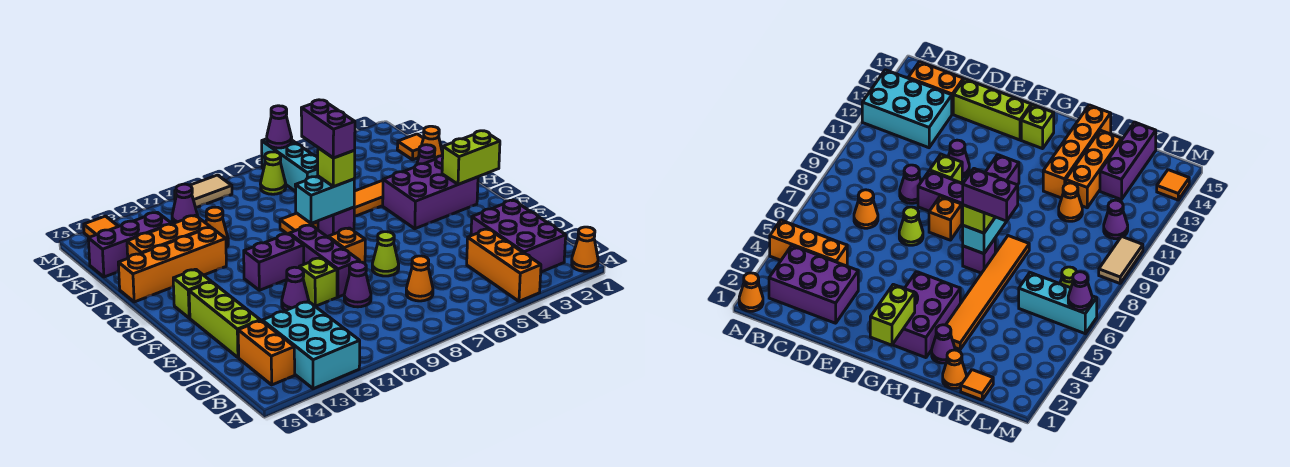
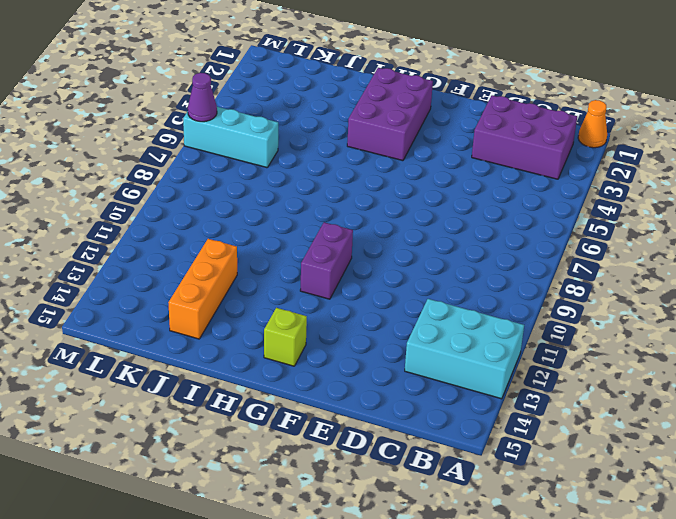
none -> orange brick A4:C4 level 1
none -> orange brick B14:C14 level 1
none -> orange cone C7 level 1
none -> purple cone D9 level 1

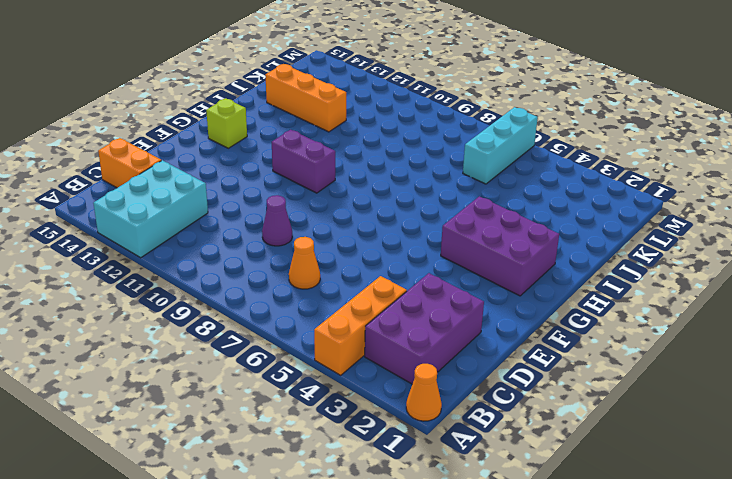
orange brick C14:C15 level 1 -> orange brick B14:C14 level 1
none -> lime brick D14:F14 level 1
none -> lime cone E7 level 1
none -> purple brick E9:G9 level 1
none -> lime brick E10 level 1

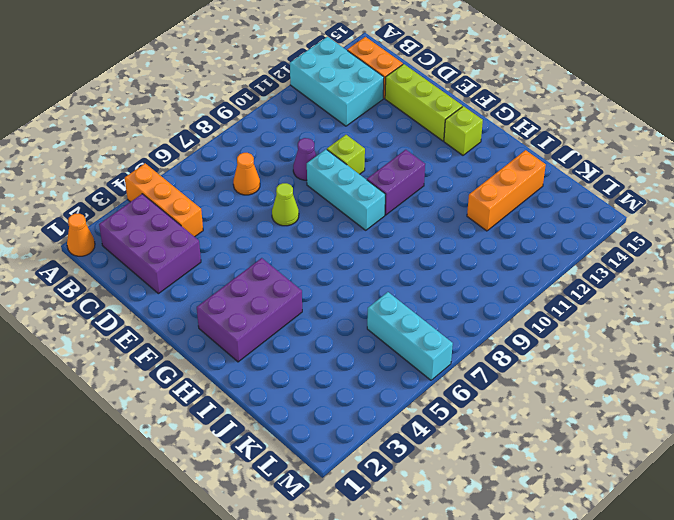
cyan brick E9:G9 level 1 -> purple brick E9:G9 level 1
none -> purple cone E11 level 1
none -> orange brick F8 level 1
none -> purple brick H7 level 1
none -> purple cone I2 level 1

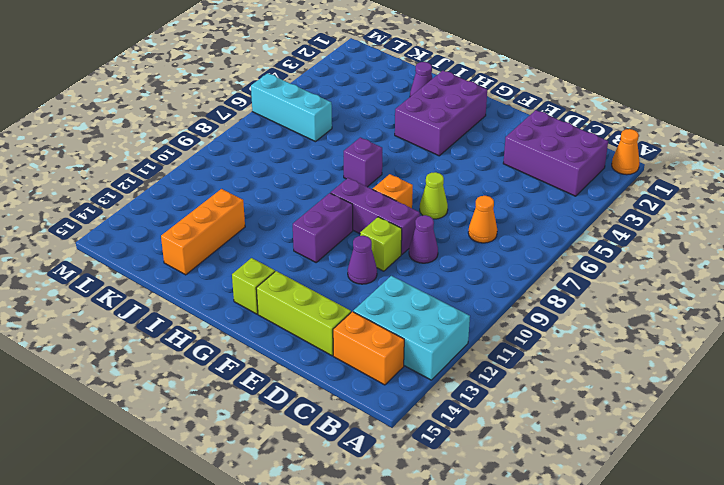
none -> orange brick A4:C4 level 1
none -> orange tile I3:I8 level 1
none -> orange brick I12:I15 level 1
none -> orange cone J1 level 1

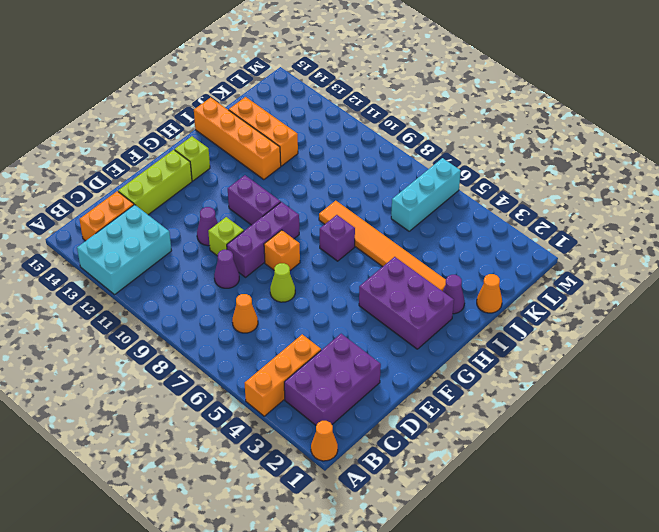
none -> orange cone J11 level 1
none -> orange tile K1 level 1
none -> purple brick K13:K15 level 1
none -> lime cone L7 level 1

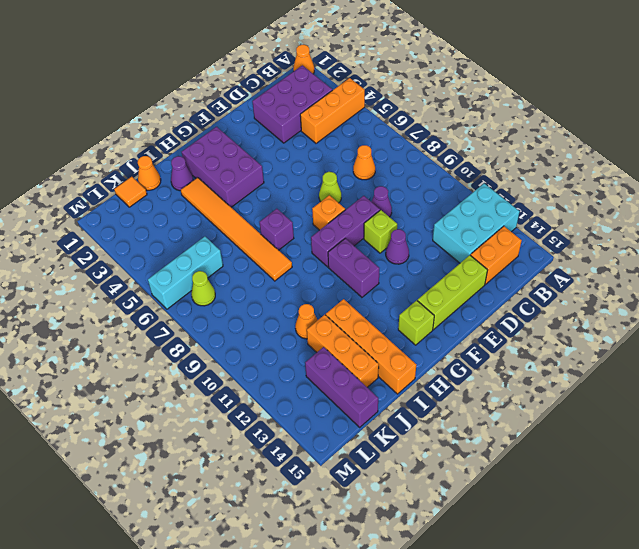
none -> purple cone L11 level 1
none -> tan tile M9:M10 level 1
none -> orange tile M14 level 1
none -> lime brick G1:G2 level 2

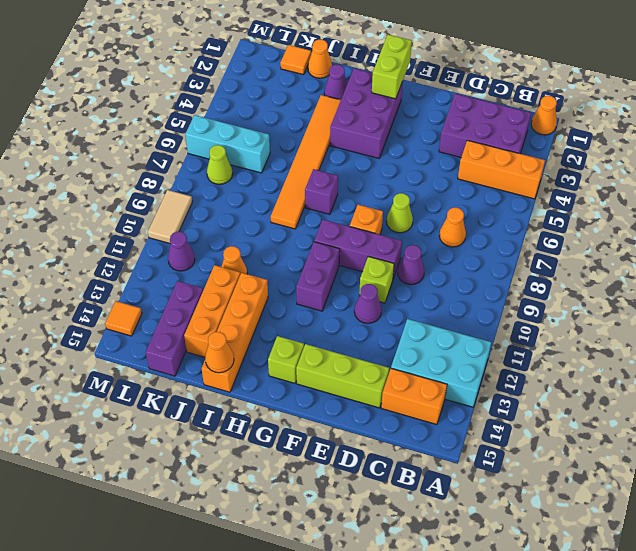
orange cone I15 level 2 -> none
none -> cyan brick H7:H8 level 2
none -> purple cone M6 level 2
none -> lime brick H7 level 3
none -> purple brick H7:I7 level 4

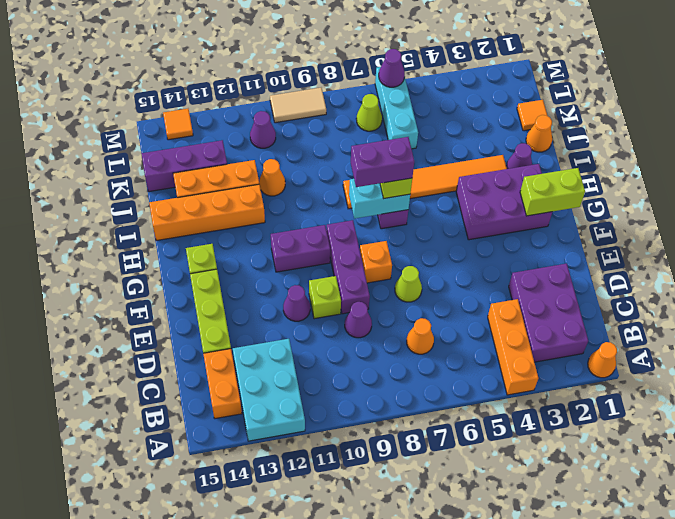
purple brick H7:H8 level 4 -> purple brick H7:I7 level 4

